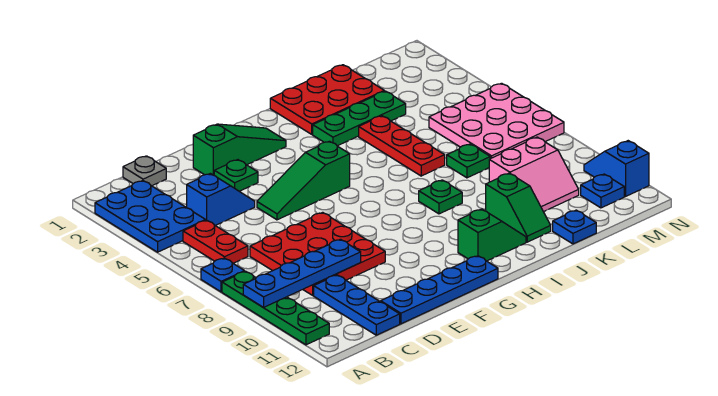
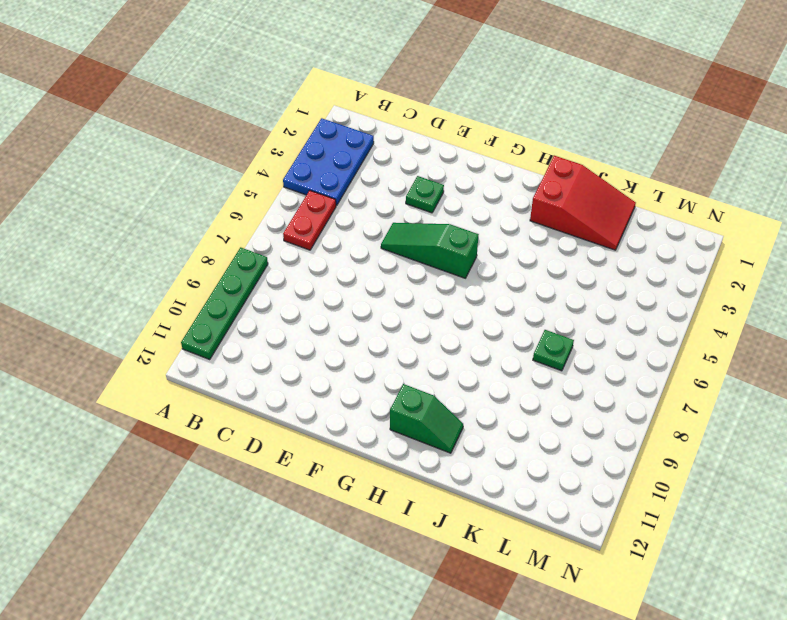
red slope I1:K2 level 1 top I -> red plate I1:K2 level 1
none -> blue plate A7 level 1
none -> grey plate C1 level 1
none -> blue slope C4:D4 level 1 top C

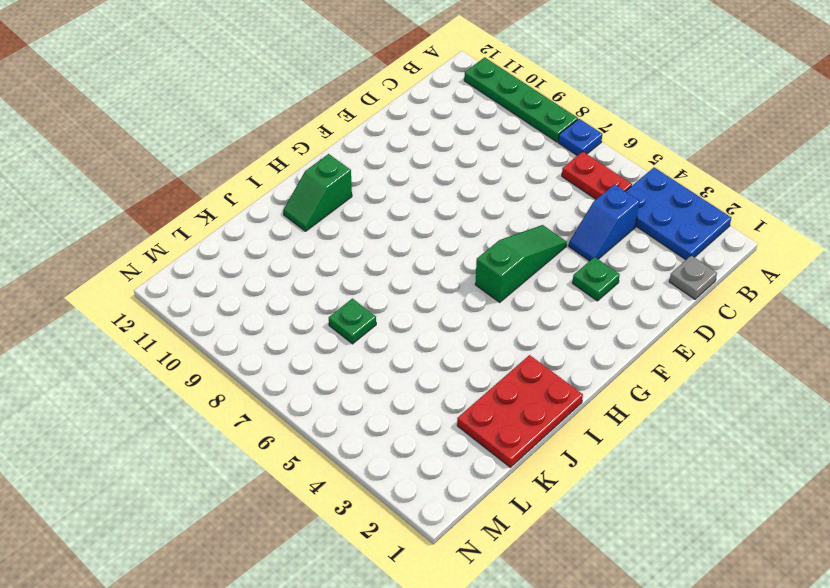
none -> red plate C7:E9 level 1
none -> blue plate C10:C12 level 1
none -> blue plate D12:G12 level 1

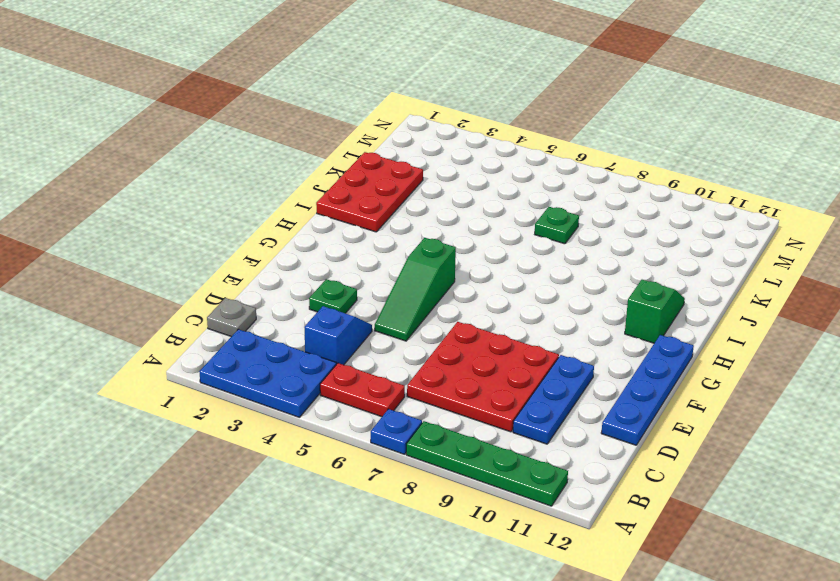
blue plate C10:E10 level 1 -> blue plate C10:C12 level 1
none -> green slope E2:G2 level 1 top E
none -> green plate I3:K3 level 1
none -> green plate I8 level 1

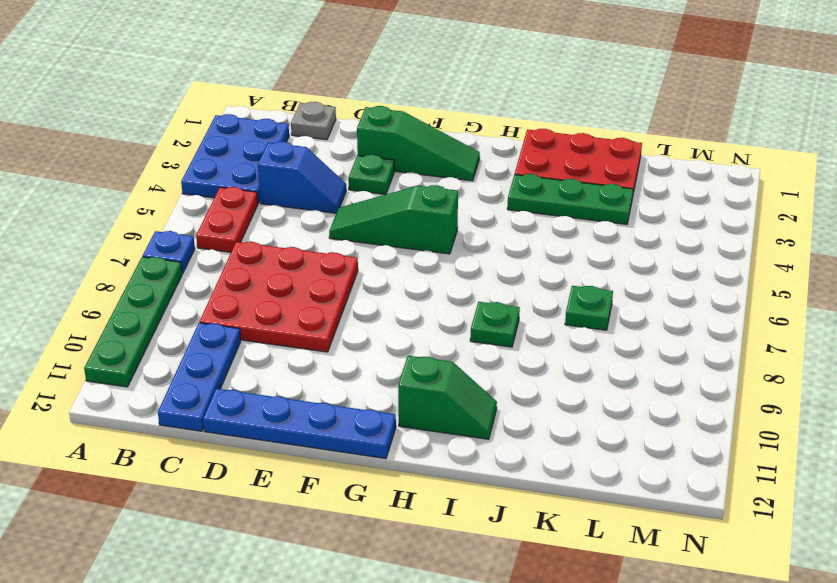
none -> red plate J4:J6 level 1
none -> green slope J10:J11 level 1 top 10
none -> pink slope K9:L10 level 1 top 9

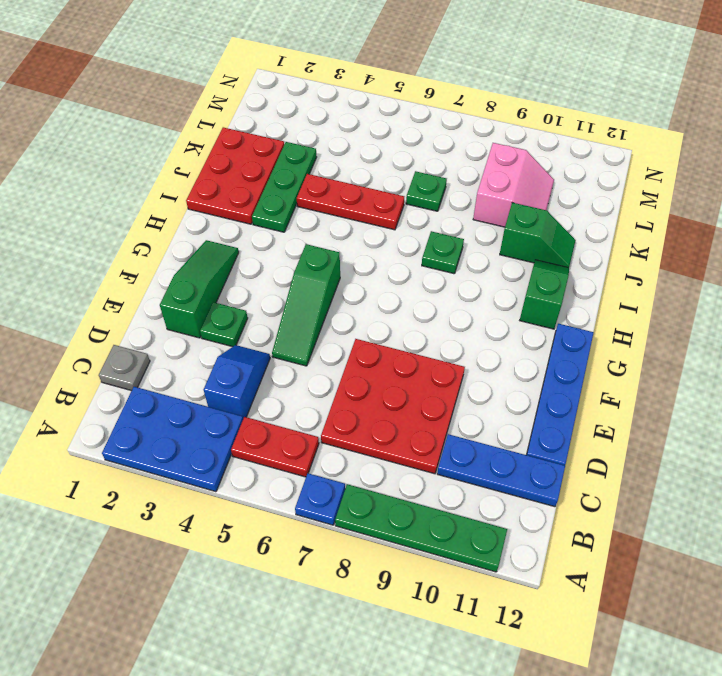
none -> blue plate K12 level 1
none -> pink plate L5:N7 level 1
none -> blue plate M11 level 1

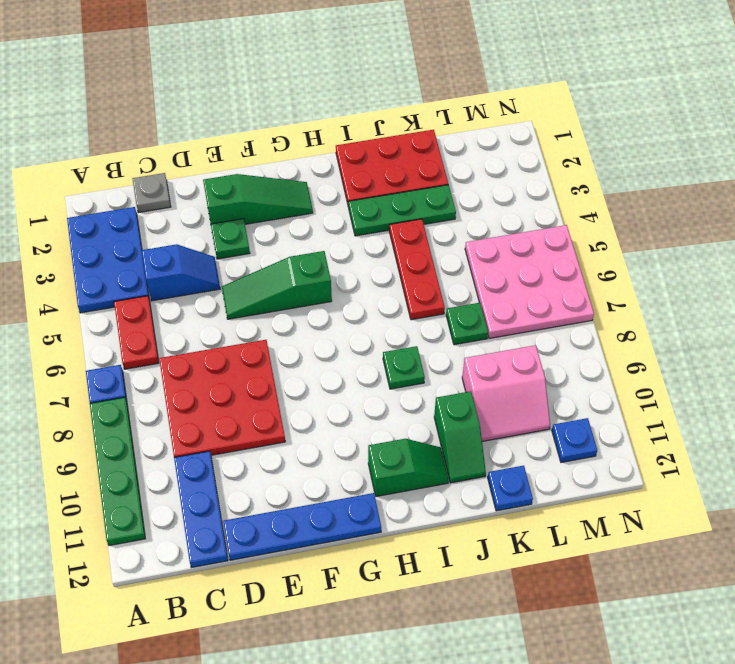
none -> blue slope N10:N11 level 1 top 11
none -> blue plate A9:D9 level 2

